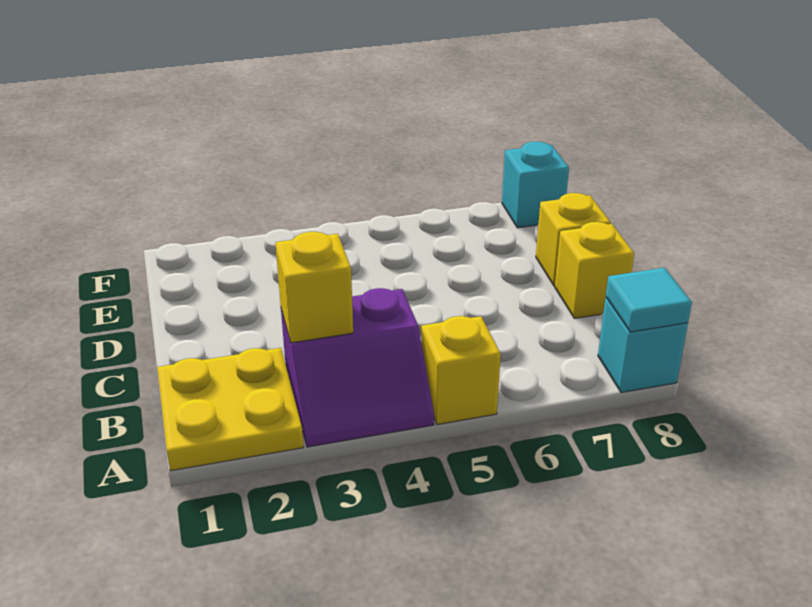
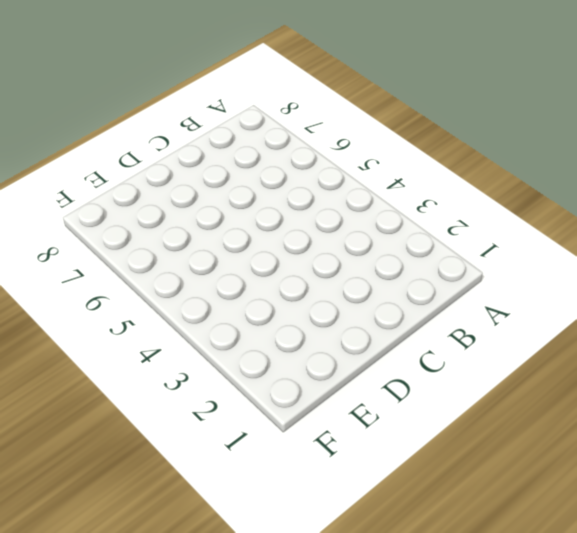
none -> yellow plate A1:B2 level 1
none -> purple slope A3:B4 level 1 top B

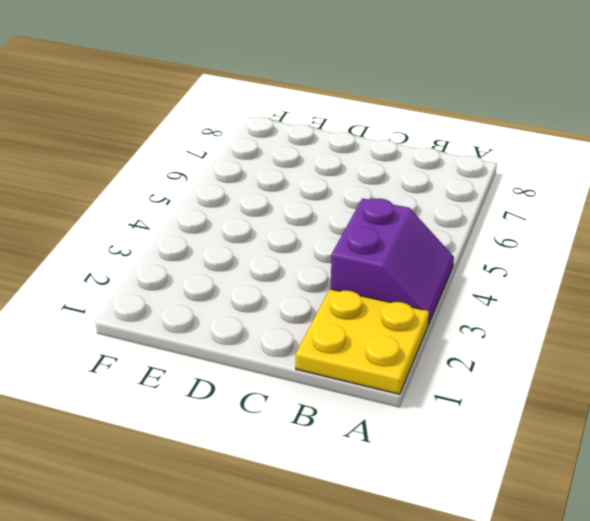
none -> yellow brick A5 level 1
none -> cyan brick A8 level 1

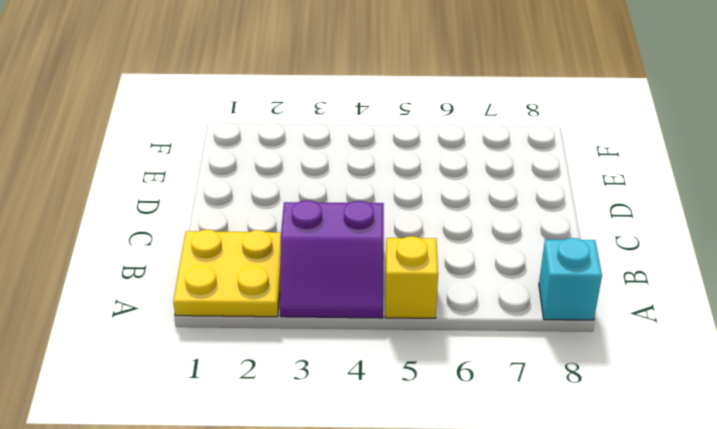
none -> yellow brick C8 level 1
none -> yellow brick D8 level 1

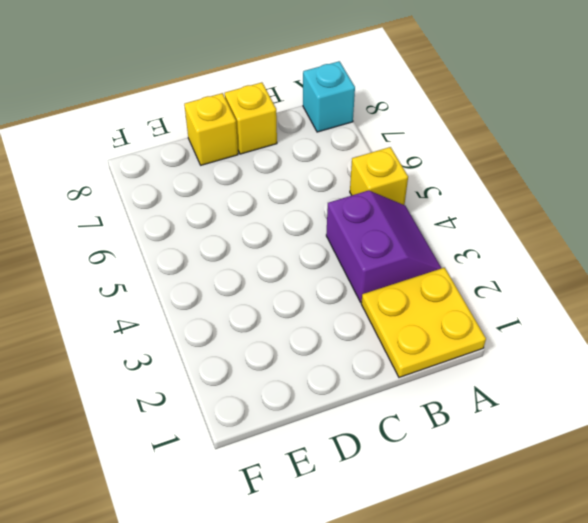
none -> cyan brick F8 level 1
none -> cyan tile A8 level 2

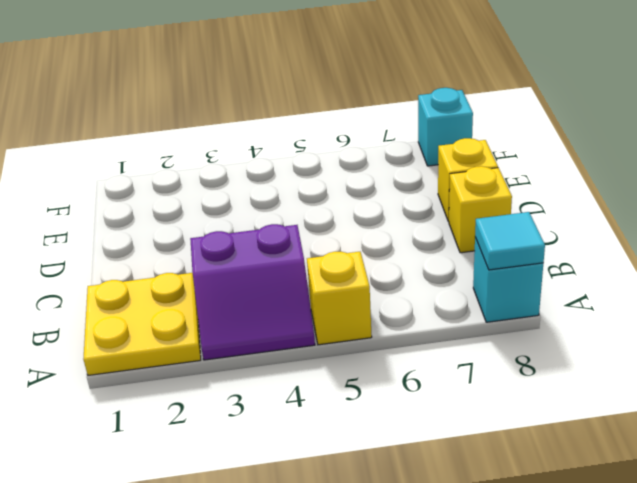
none -> yellow brick B3 level 2

